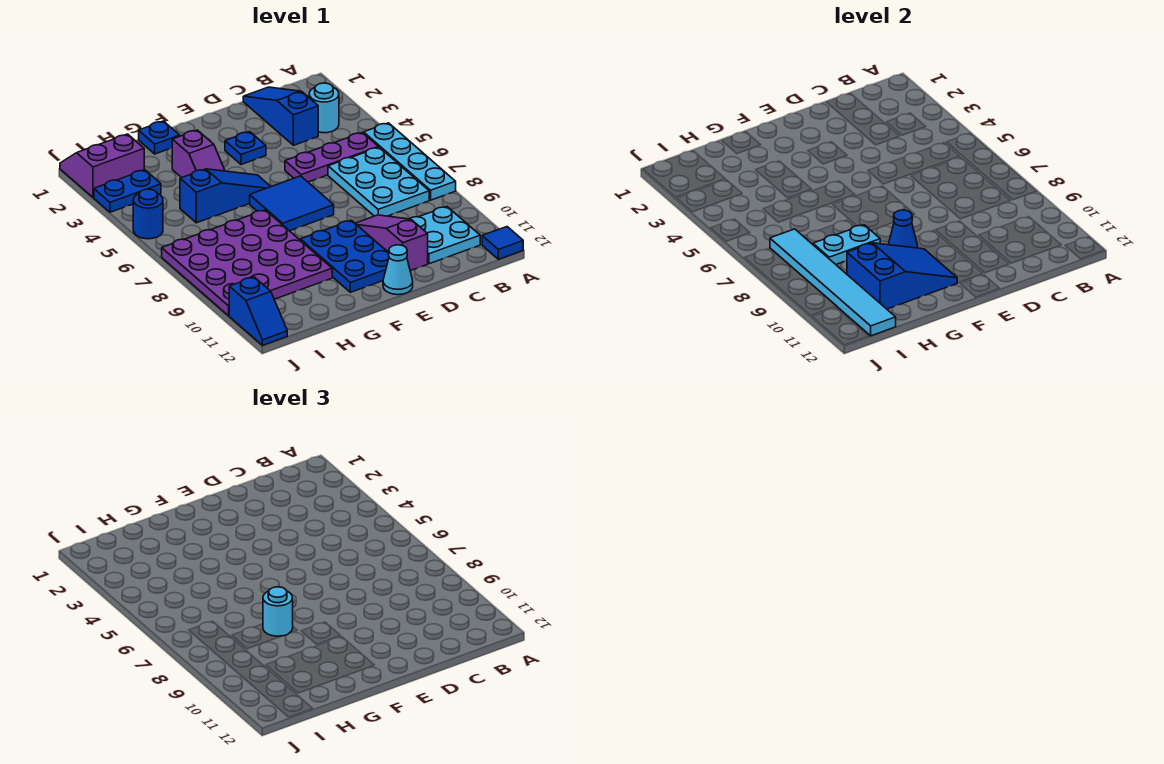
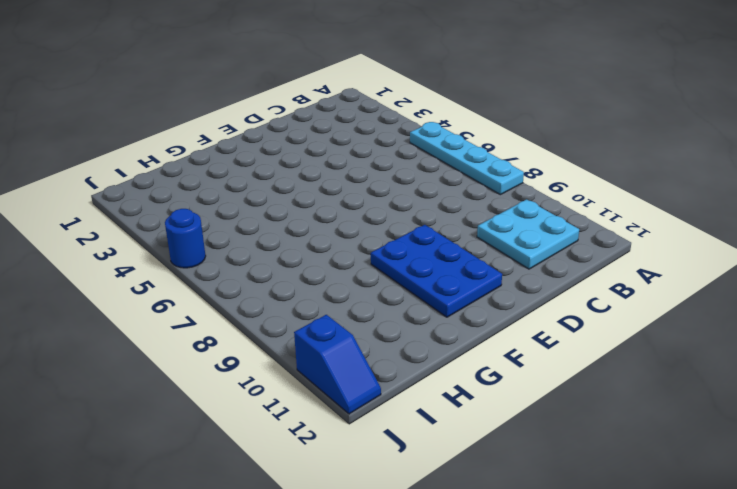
none -> blue tile A12 level 1
none -> cyan round brick B3 level 1
none -> purple plate B5:D5 level 1

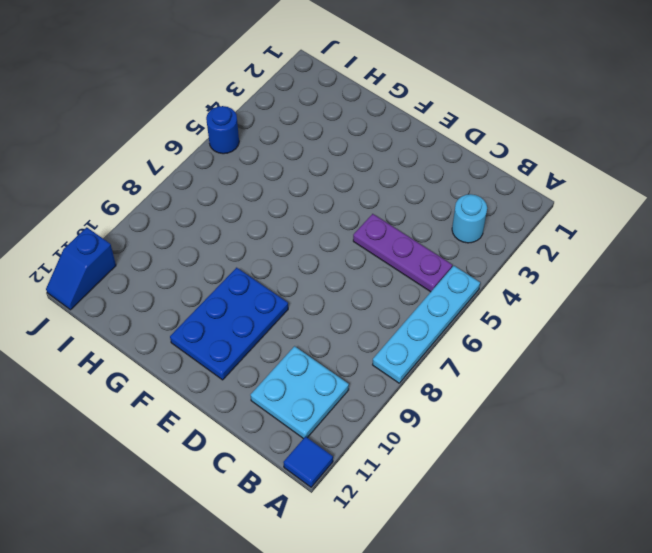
none -> cyan plate B6:C8 level 1
none -> blue slope C1:C3 level 1 top 3
none -> purple slope D9:D11 level 1 top 11

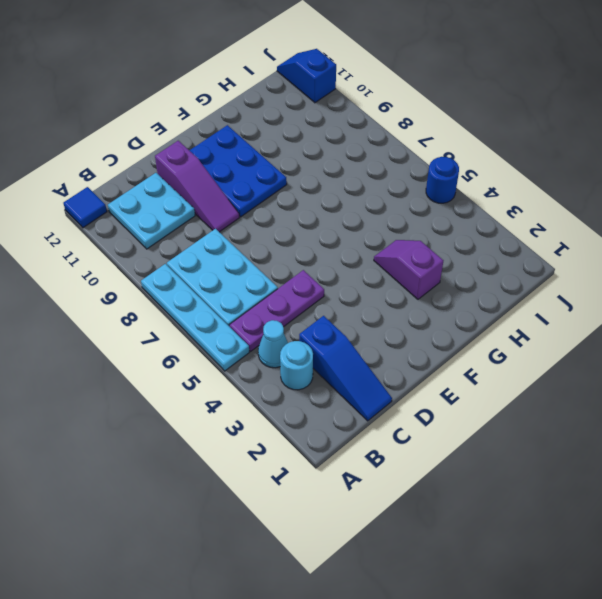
cyan cone B4 level 1 -> cyan cone E12 level 1
none -> blue plate E3 level 1
none -> blue tile E6:F7 level 1
none -> blue slope F5:H5 level 1 top H

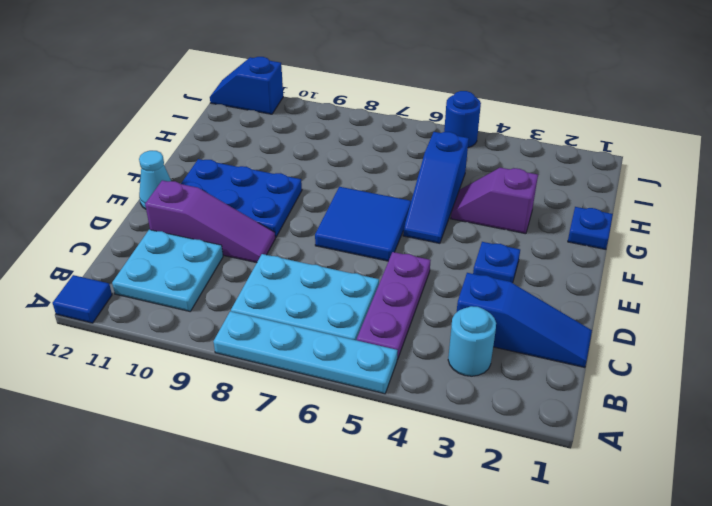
none -> purple plate G7:J10 level 1
none -> purple slope I1:J2 level 1 top 2
none -> blue plate I3:J3 level 1

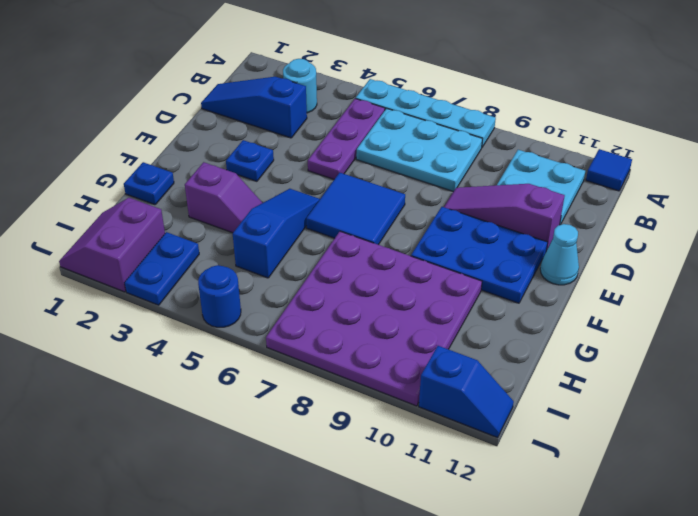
none -> blue cone F9 level 2
none -> blue slope F10:H11 level 2 top H
none -> cyan plate G8:H8 level 2

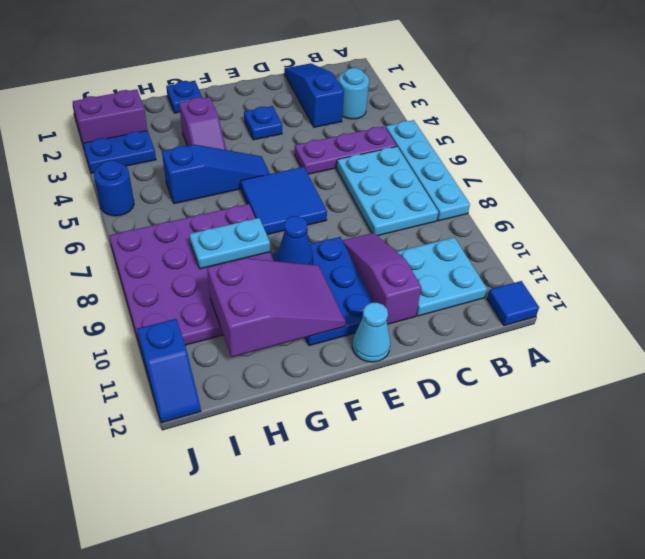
purple slope F10:H11 level 2 top H -> blue slope F10:H11 level 2 top H
none -> cyan tile I7:I12 level 2
none -> cyan round brick G8 level 3

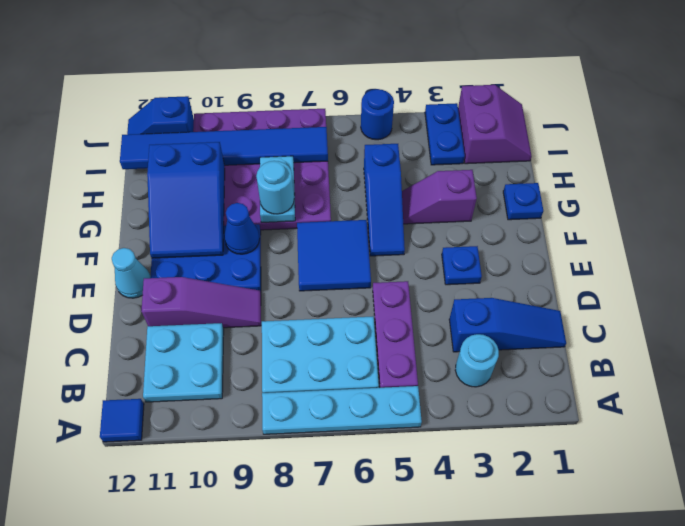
blue tile I7:I12 level 2 -> cyan tile I7:I12 level 2

